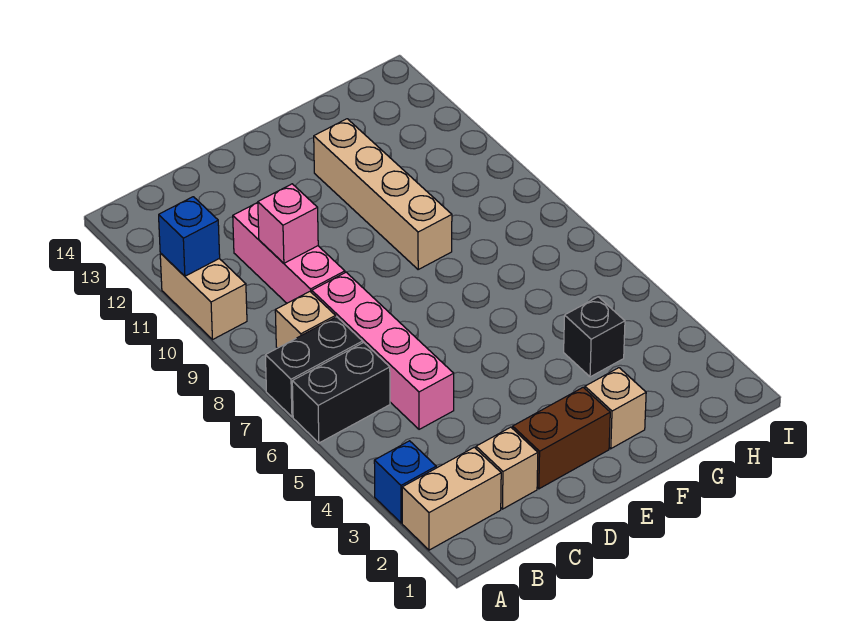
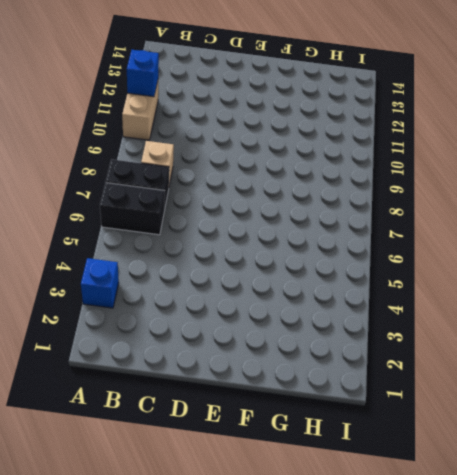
none -> tan brick A2:B2 level 1
none -> tan brick C2 level 1
none -> pink brick C5:C8 level 1

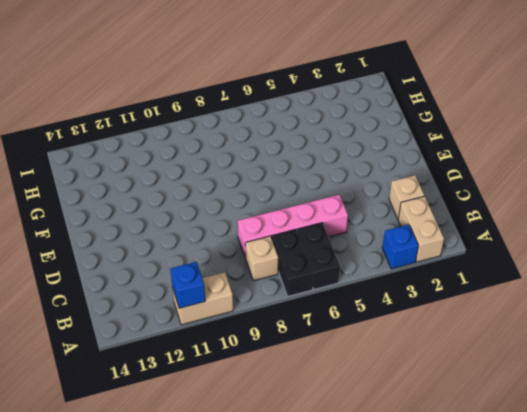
none -> pink brick C9:C11 level 1
none -> brown brick D2:E2 level 1
none -> tan brick F2 level 1

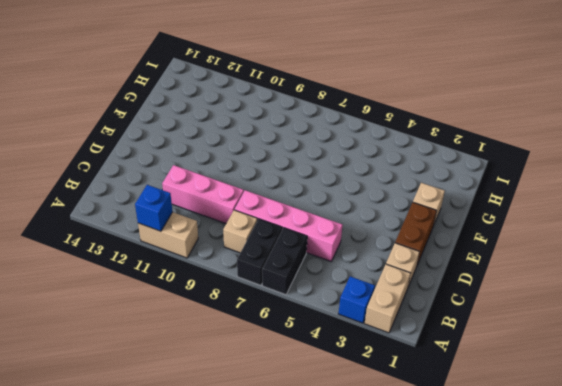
none -> tan brick F9:F12 level 1
none -> black brick G4 level 1
none -> pink brick C10 level 2

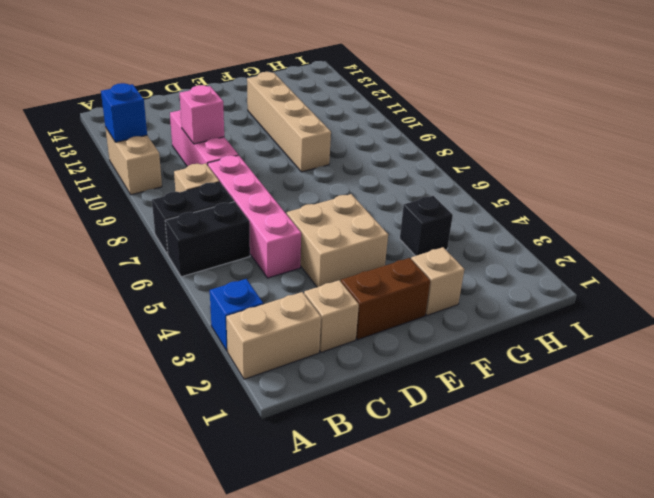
tan brick D4:E5 level 1 -> none

